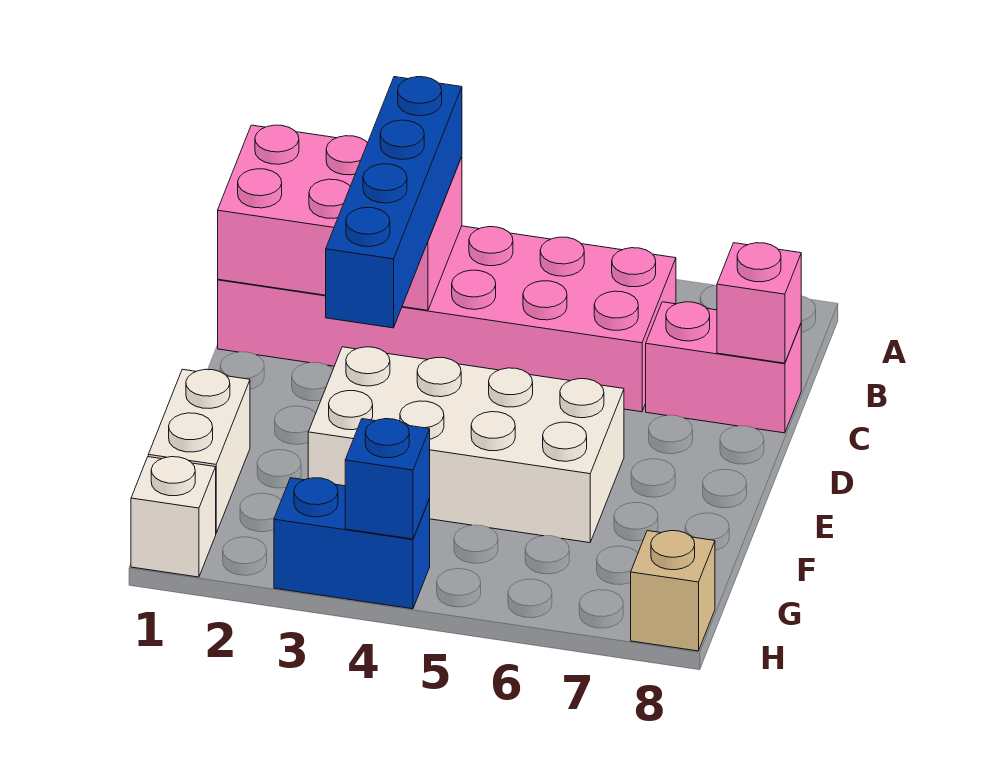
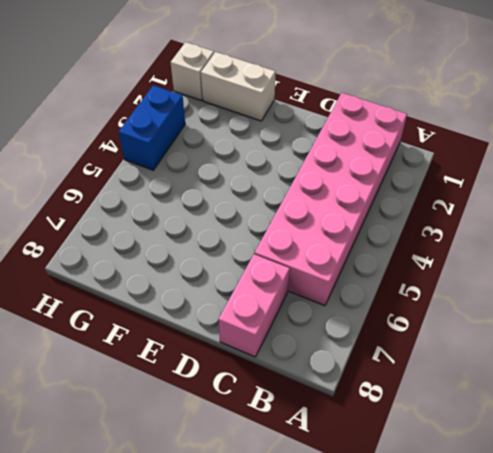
none -> white brick E3:F6 level 1
none -> tan brick H8 level 1

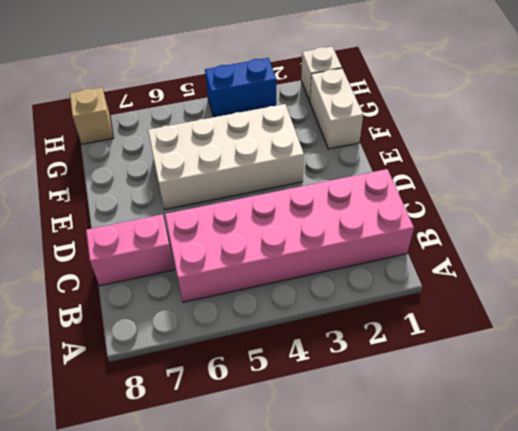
none -> pink brick B1:C3 level 2
none -> pink brick C8 level 2

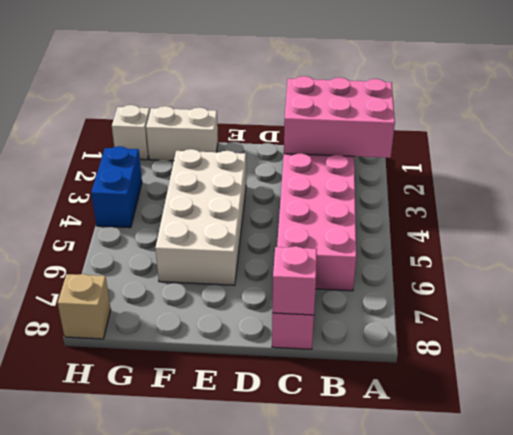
pink brick A1:C2 level 2 -> pink brick B1:C3 level 2
none -> blue brick H4 level 2
none -> blue brick B3:E3 level 3

